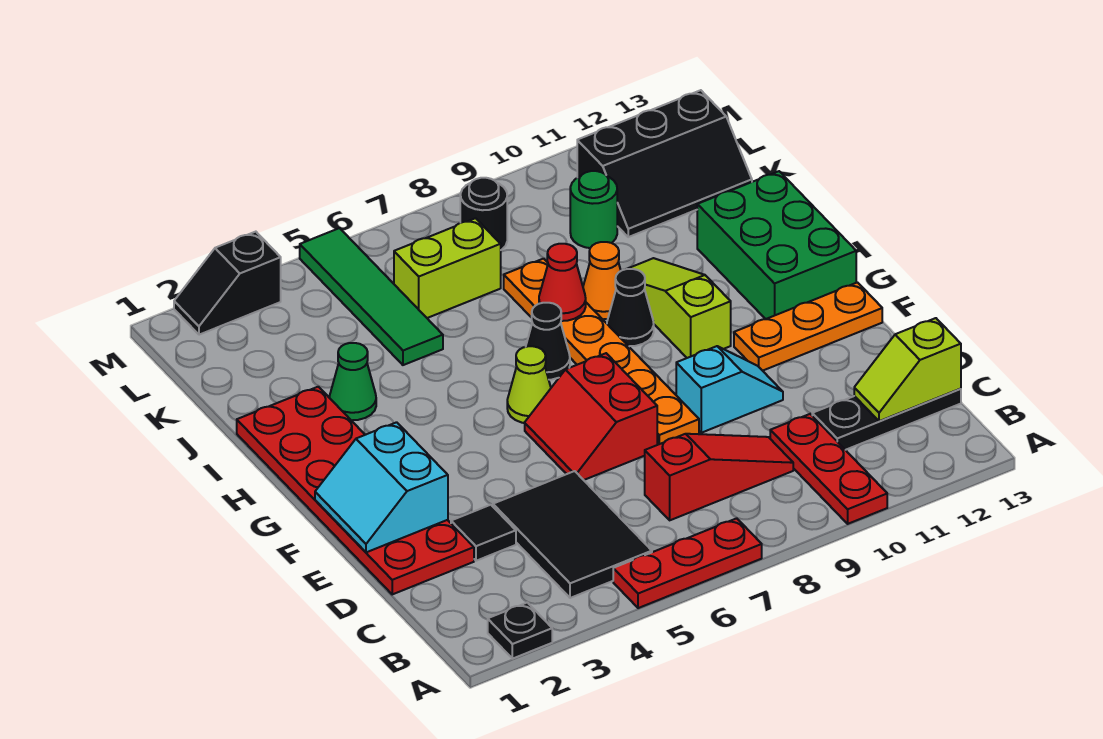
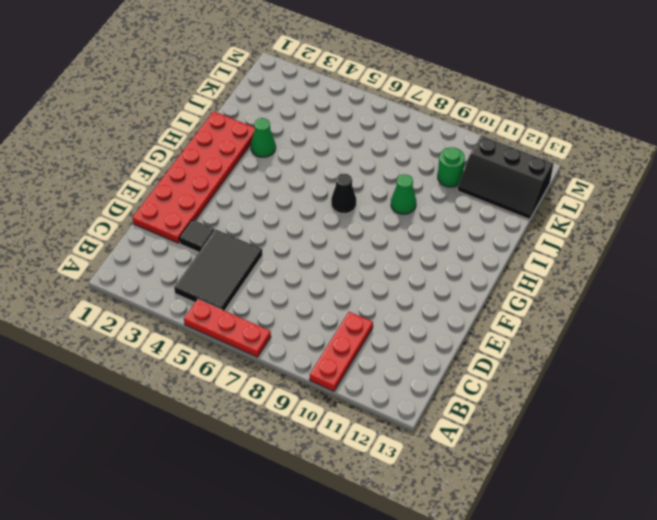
green cone I9 level 1 -> orange cone I9 level 1
none -> black plate A2 level 1
none -> red slope C7:C9 level 1 top 7
none -> black plate C11:C13 level 1

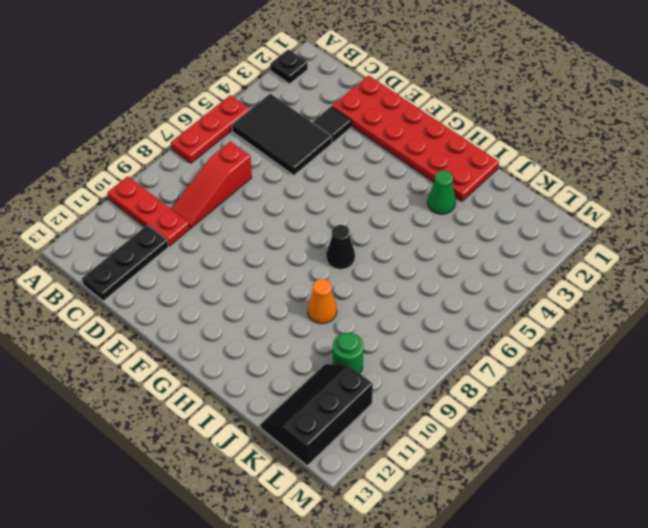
none -> red slope E6:F7 level 1 top 7
none -> orange plate E8:J8 level 1
none -> cyan slope E9:E10 level 1 top 9

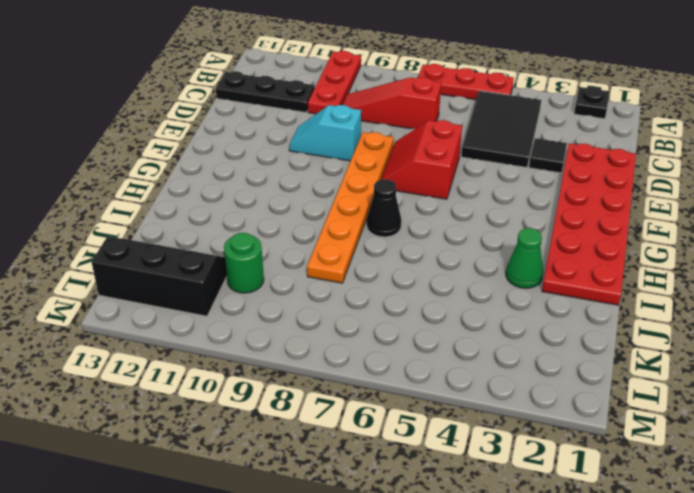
red slope E6:F7 level 1 top 6 -> red slope E6:F7 level 1 top 7
none -> orange plate F11:F13 level 1
none -> lime cone G6 level 1
none -> lime slope G10:I10 level 1 top G

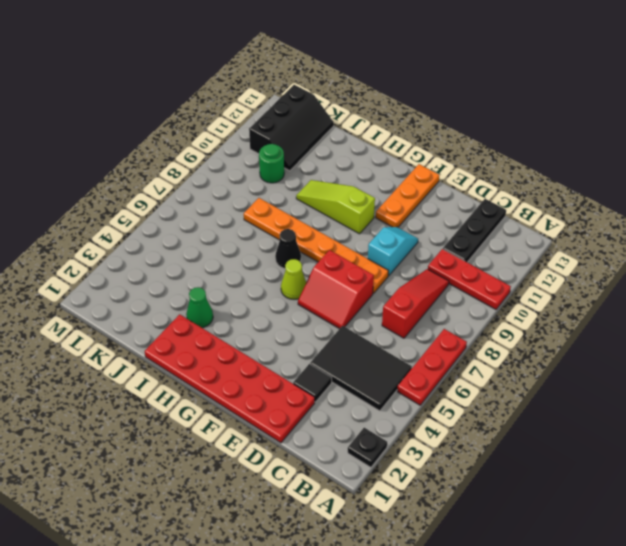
none -> green brick G12:I13 level 1
none -> black cone H9 level 1
none -> orange cone I9 level 1

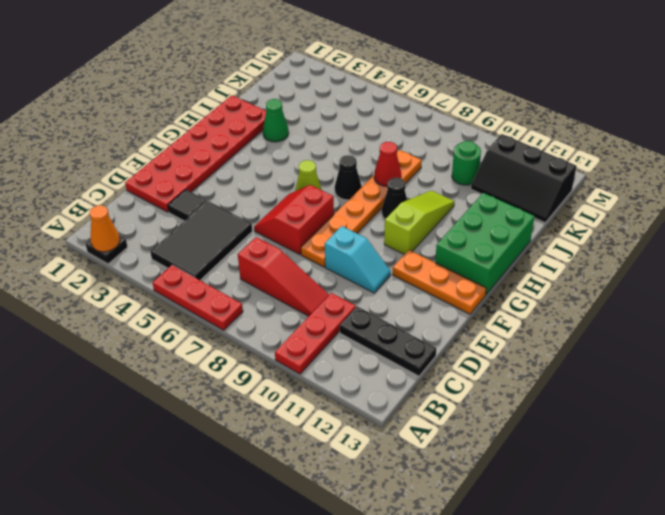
orange cone A2 level 2 -> orange cone I9 level 1
none -> green tile J5:M5 level 1
none -> lime brick K6:K7 level 1
none -> black round brick L8 level 1

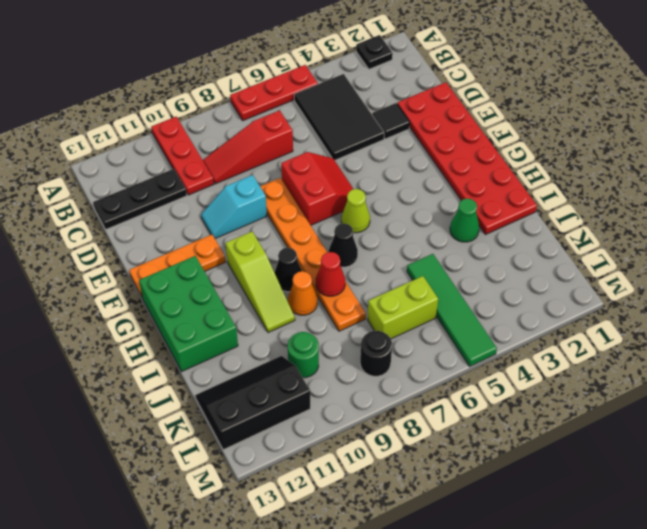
none -> black slope M2:M3 level 1 top 3
none -> lime slope C12:C13 level 2 top 13
none -> cyan slope E1:F2 level 2 top 2

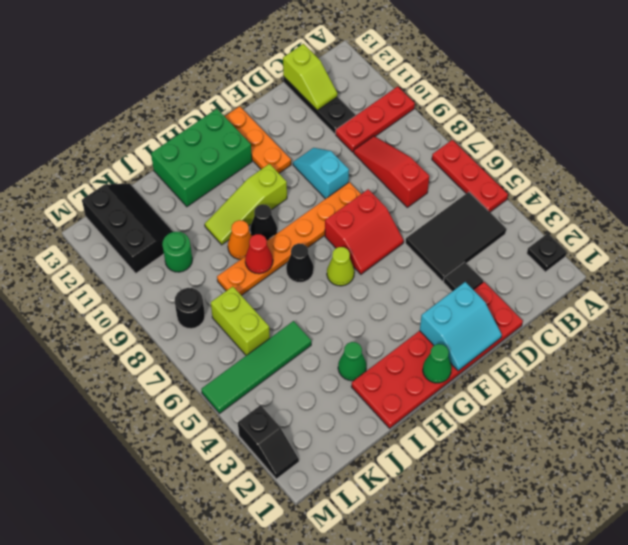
green cone G1 level 2 -> none

